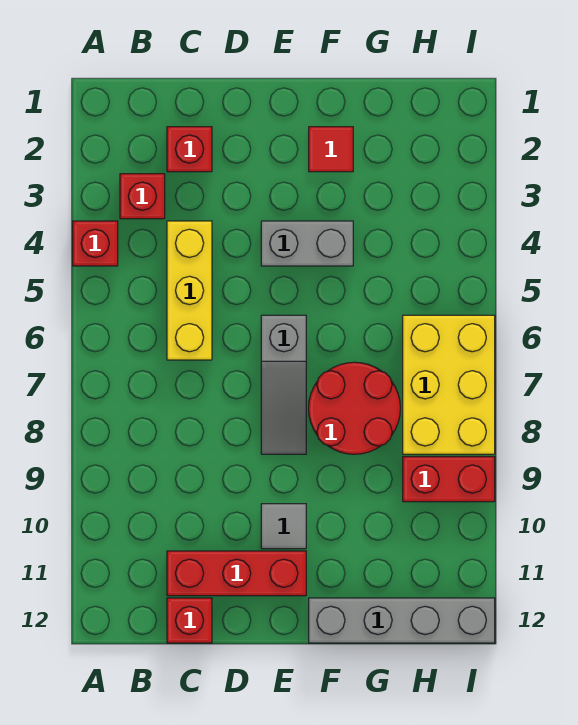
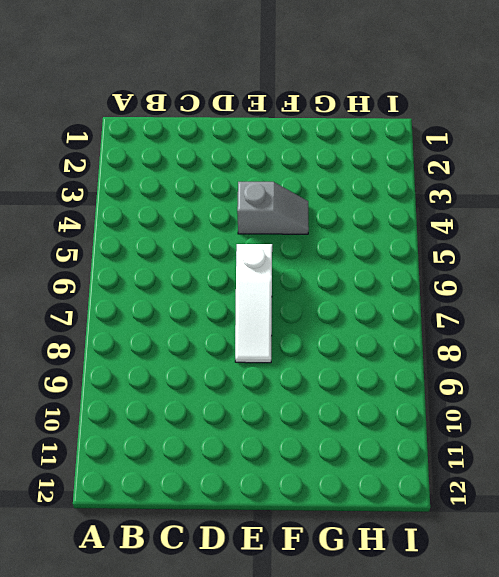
grey slope E4:F4 level 1 top E -> grey brick E4:F4 level 1
white slope E6:E8 level 1 top 6 -> grey slope E6:E8 level 1 top 6
none -> red brick A4 level 1
none -> red brick B3 level 1
none -> red brick C2 level 1

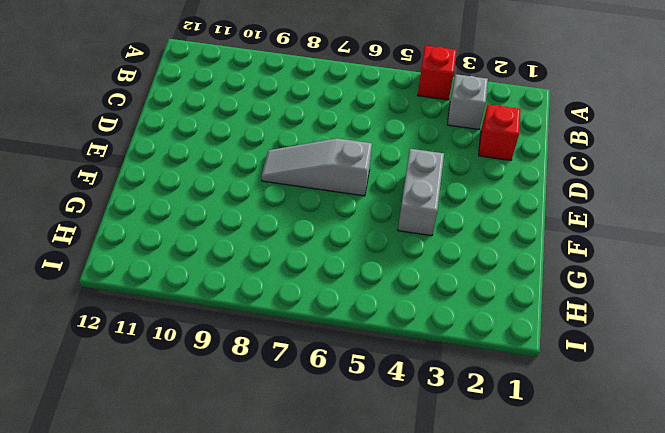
grey brick B3 level 1 -> red brick B3 level 1
none -> yellow brick C4:C6 level 1
none -> red brick C11:E11 level 1
none -> red brick C12 level 1

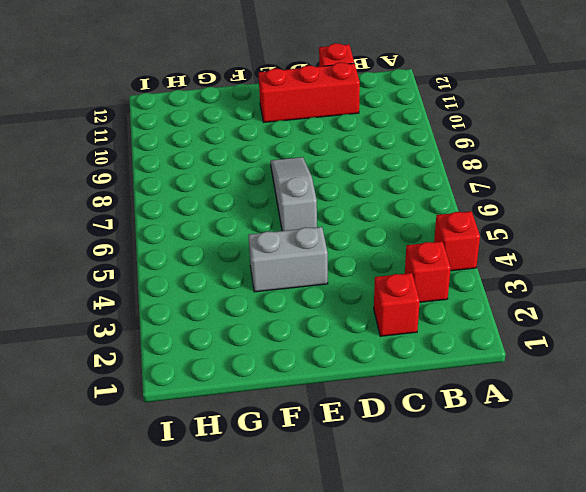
none -> yellow brick C4:C6 level 1
none -> grey tile E10 level 1
none -> red tile F2 level 1

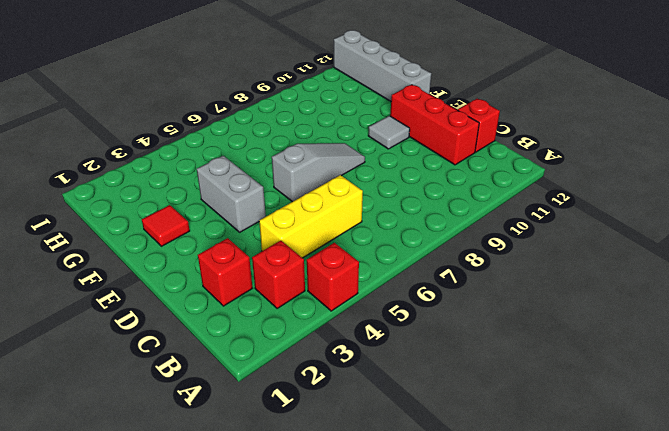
none -> red round brick F7:G8 level 1
none -> yellow brick H6:I8 level 1
none -> red brick H9:I9 level 1

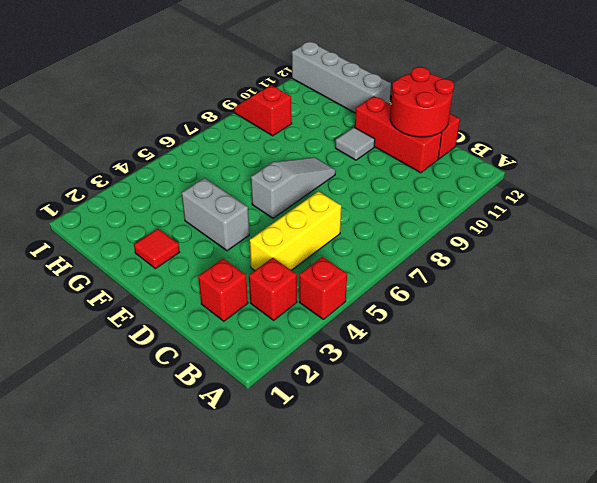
red round brick C11:D12 level 2 -> red round brick F7:G8 level 1
red slope H9:I9 level 1 top H -> red brick H9:I9 level 1
none -> yellow brick H6:I8 level 1

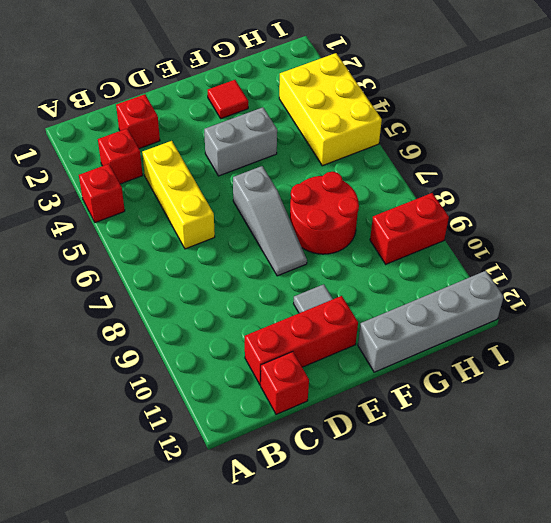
yellow brick H3:I5 level 1 -> yellow brick H6:I8 level 1

